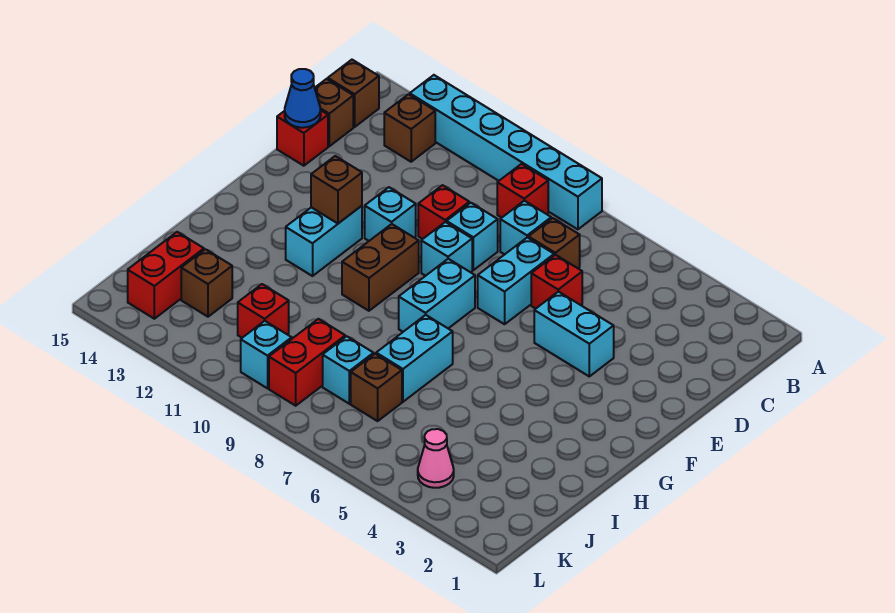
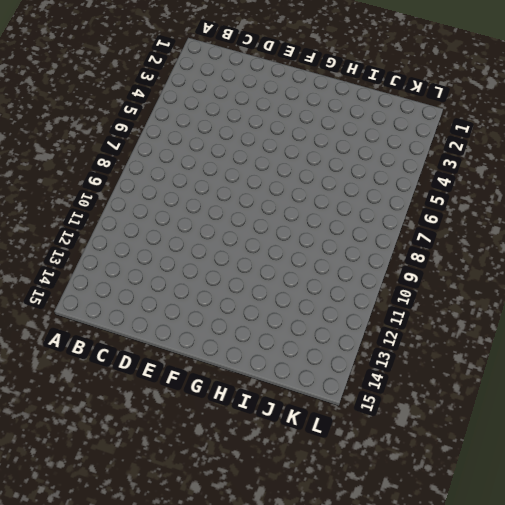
none -> cyan brick A8:A13 level 1
none -> red brick B9 level 1
none -> brown brick B13 level 1

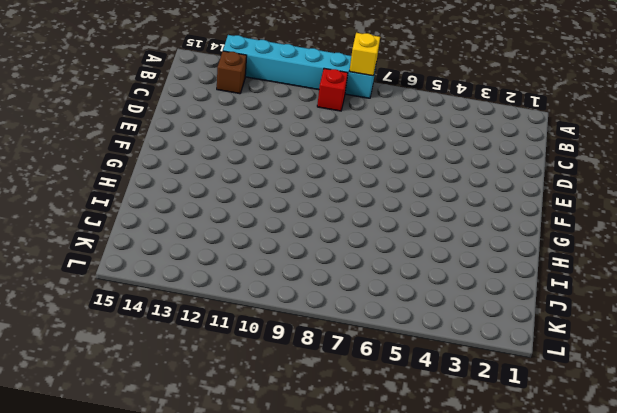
yellow brick A8 level 2 -> none
none -> brown brick B15 level 1
none -> brown brick C7 level 1
none -> cyan brick C8 level 1

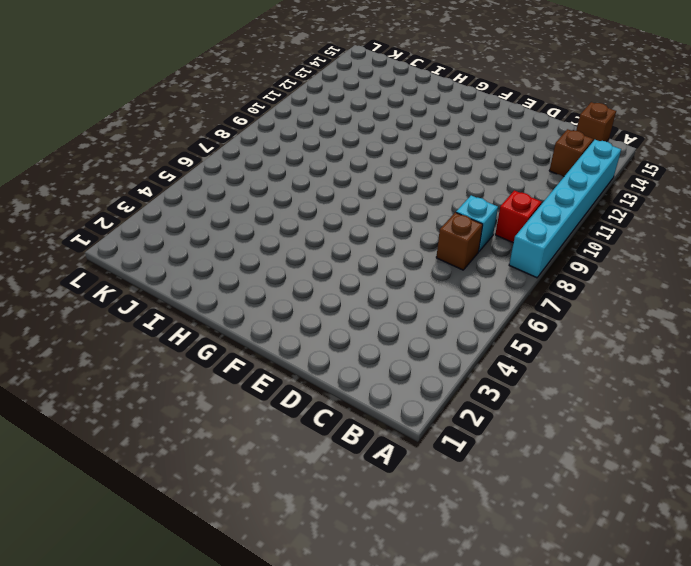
none -> brown brick C15 level 1
none -> red brick D6 level 1
none -> cyan brick D7:E7 level 1

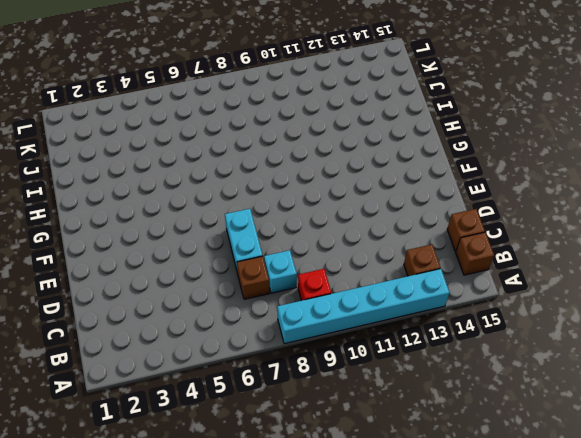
none -> red brick D6 level 1
none -> cyan brick D9 level 1
none -> red brick D10 level 1

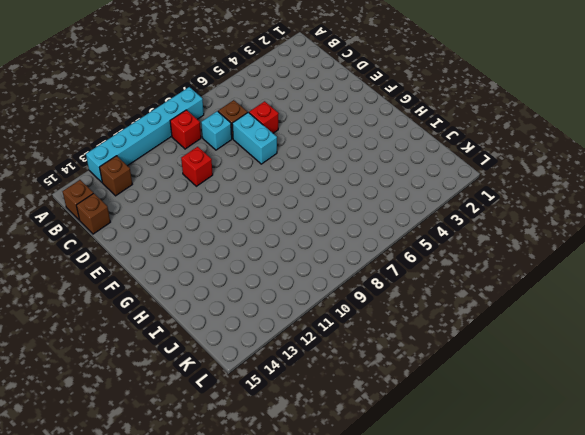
none -> cyan brick D9 level 1
none -> red brick D15 level 1
none -> cyan brick E4:E5 level 1

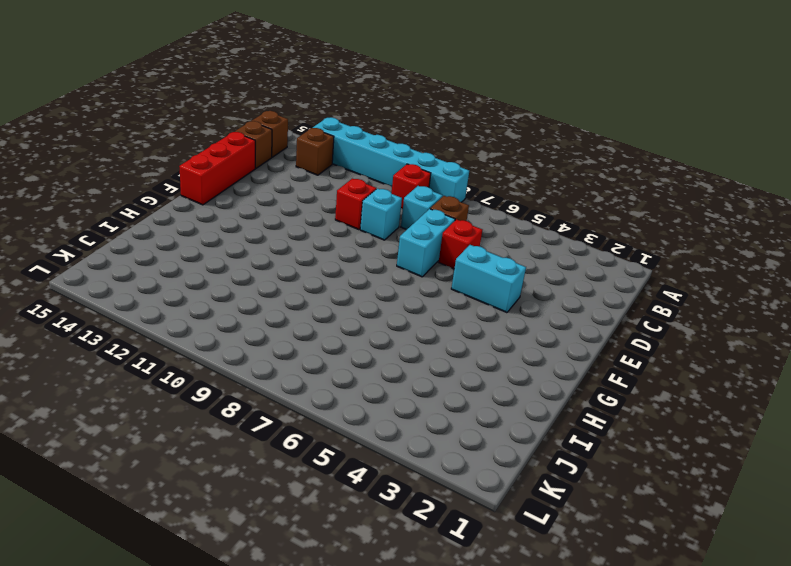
red brick D15:F15 level 1 -> red brick D15 level 1
none -> cyan brick E9 level 1
none -> cyan brick E11 level 1
none -> cyan brick F8:G8 level 1

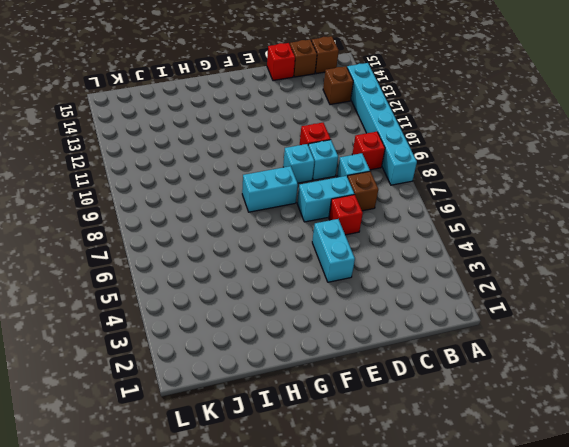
none -> cyan brick E11 level 1
none -> brown brick F10:G10 level 1
none -> cyan brick F12:G12 level 1

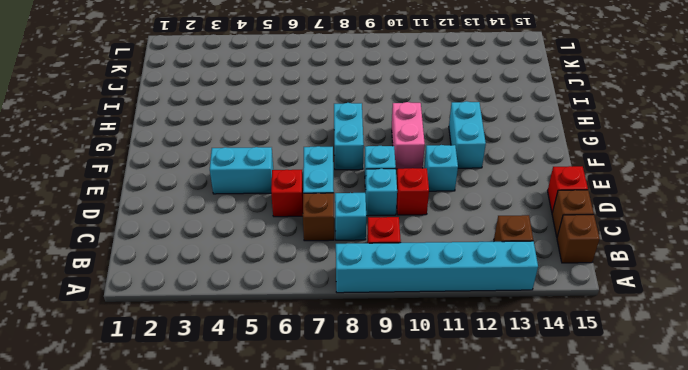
pink brick F10:G10 level 1 -> brown brick F10:G10 level 1
none -> cyan brick H7:I7 level 1
none -> brown brick J7 level 1
none -> cyan brick J8 level 1

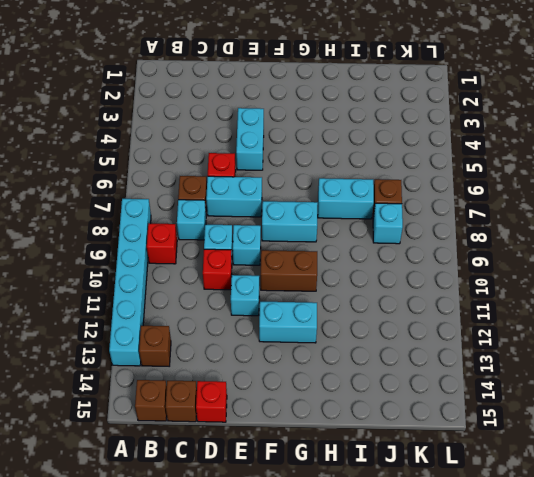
none -> red brick J9:K9 level 1
none -> red brick J11 level 1
none -> brown brick J13 level 1

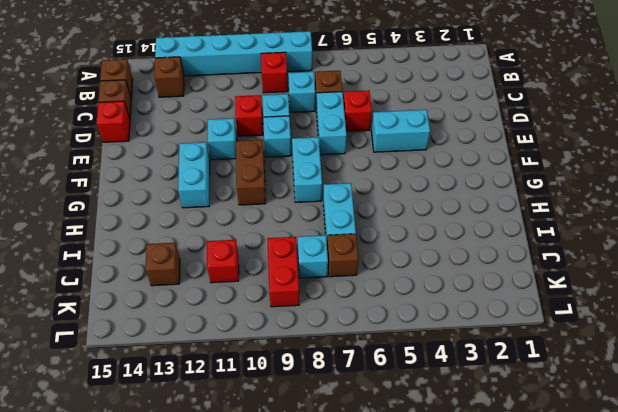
none -> red brick J14:K14 level 1
none -> pink cone K4 level 1
none -> cyan brick K10 level 1

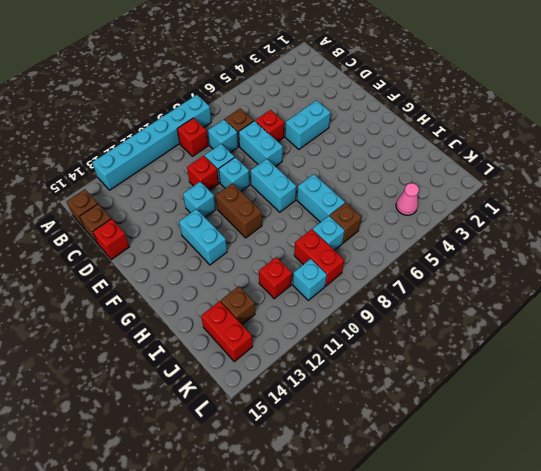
none -> brown brick B13 level 1
none -> blue cone D15 level 2
none -> brown brick F12 level 2

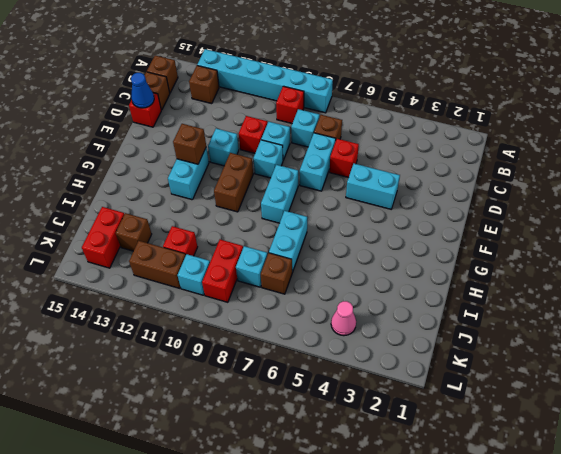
brown brick K11:K12 level 1 -> none

